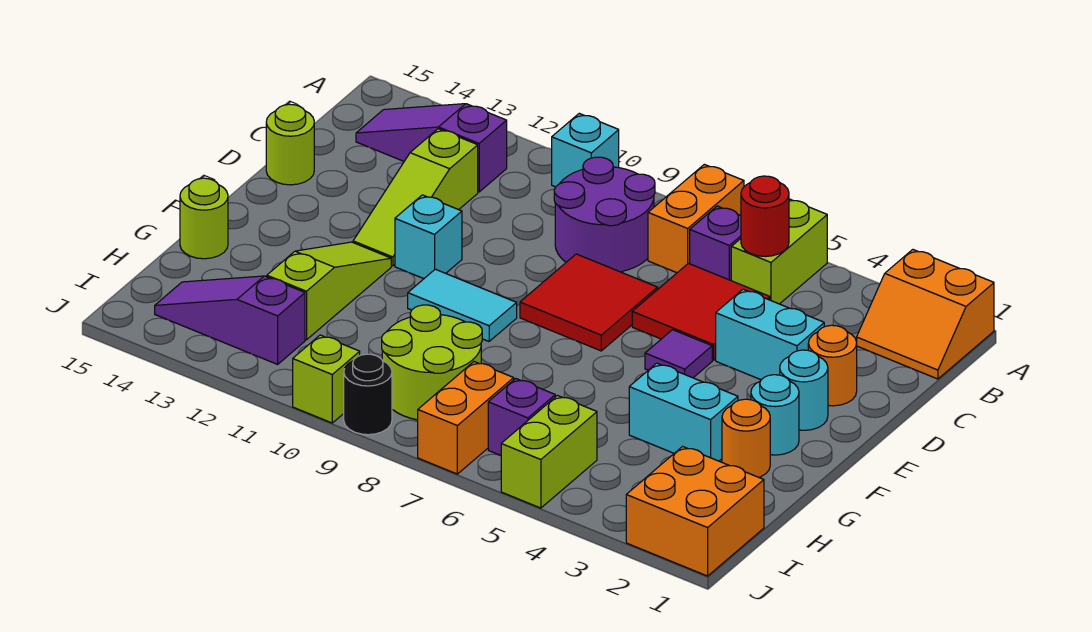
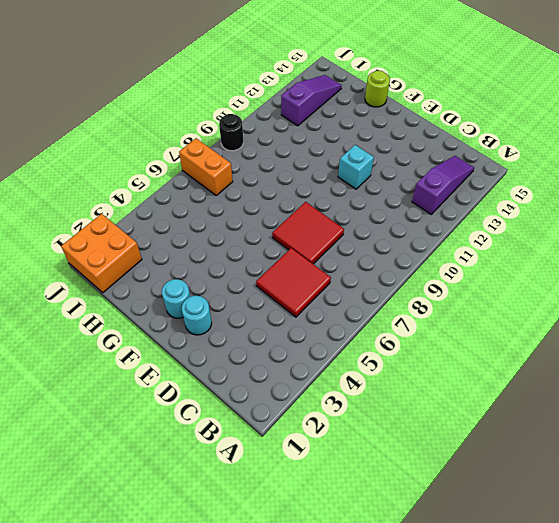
none -> orange slope A1:B2 level 1 top A
none -> lime brick A5:B5 level 1
none -> orange brick A7:B7 level 1
none -> cyan brick A10 level 1

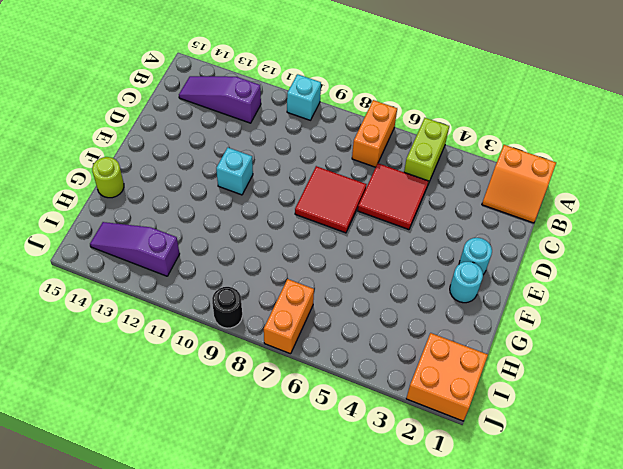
none -> purple brick B6 level 1
none -> purple round brick B8:C9 level 1
none -> lime slope C12:E12 level 1 top C
none -> orange round brick D2 level 1

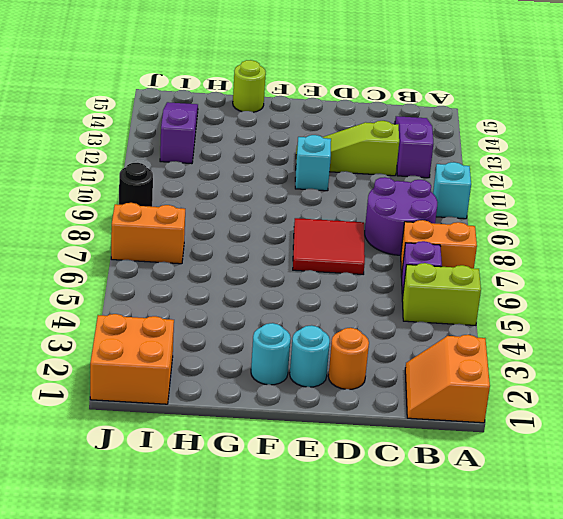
none -> red tile C5:D6 level 1
none -> cyan brick D3:D4 level 1
none -> lime round brick D15 level 1
none -> purple tile E5 level 1

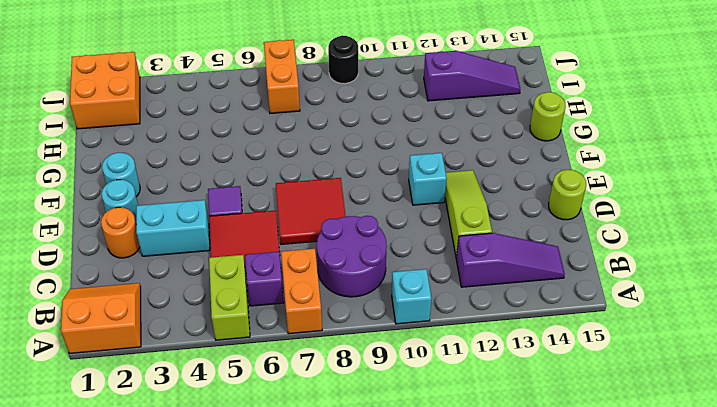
none -> cyan tile F9:F10 level 1
none -> lime slope F12:H12 level 1 top H
none -> orange round brick G2 level 1
none -> cyan brick G3:G4 level 1

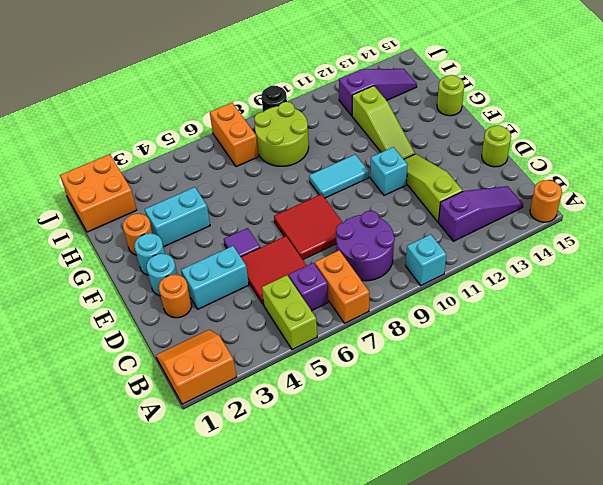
orange round brick A15 level 1 -> none
none -> lime brick I5:J5 level 1
none -> purple brick I6 level 1
none -> lime brick J10 level 1
none -> red round brick B5 level 2

